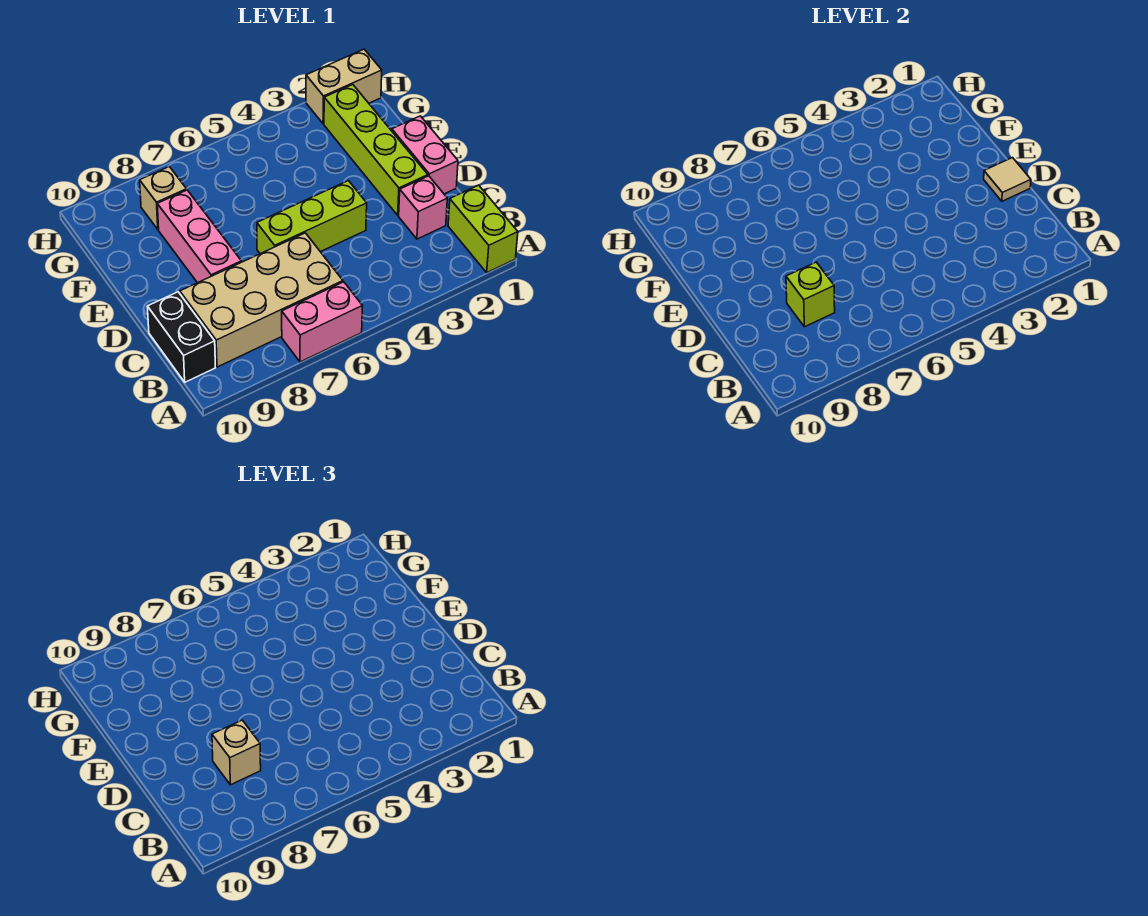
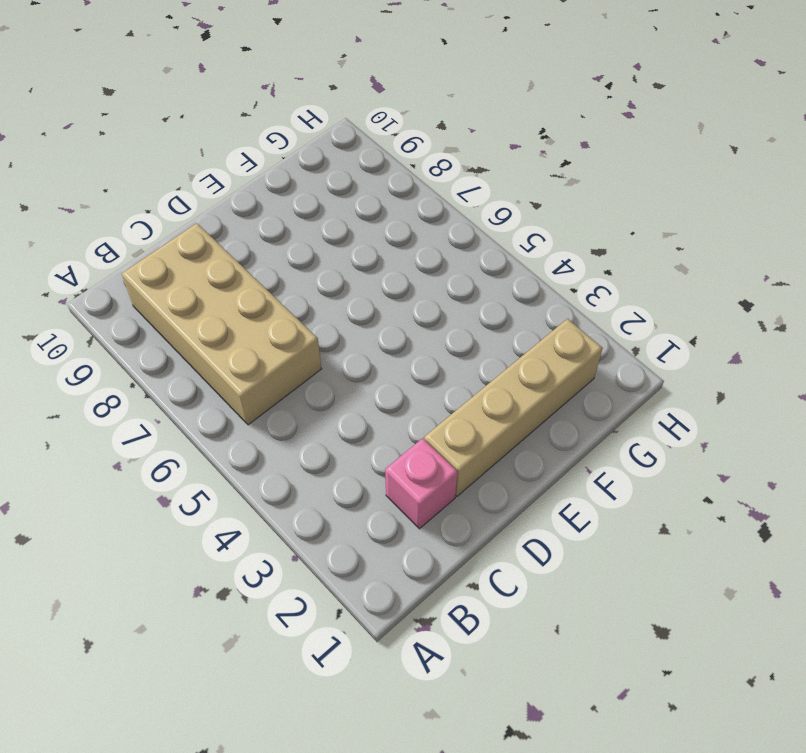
tan brick D2:G2 level 1 -> lime brick D2:G2 level 1
none -> lime brick A1:B1 level 1
none -> pink brick A6:A7 level 1
none -> black brick B10:C10 level 1

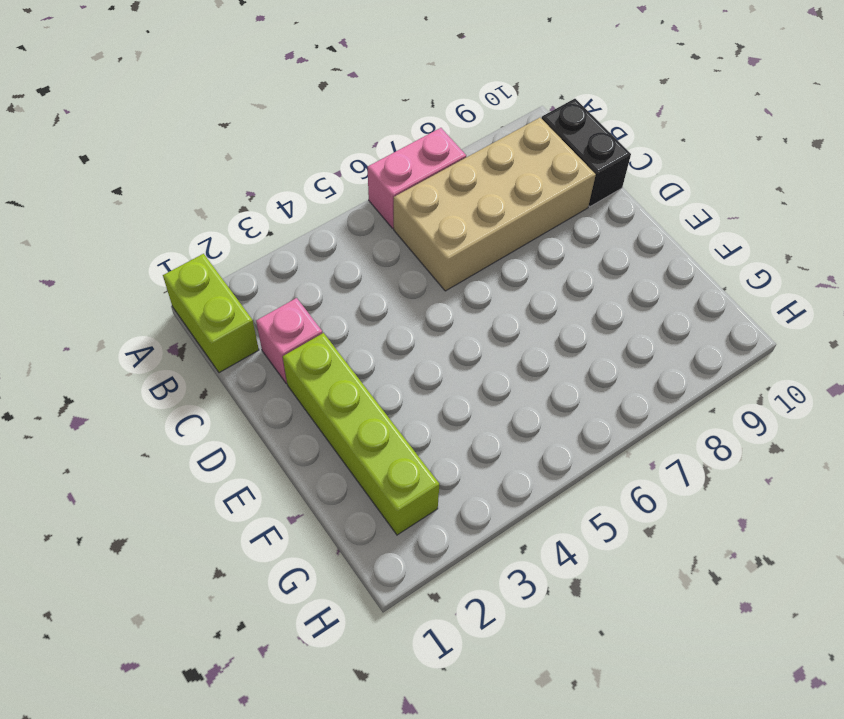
none -> pink brick D1:E1 level 1
none -> lime brick D4:D6 level 1
none -> pink brick D8:F8 level 1

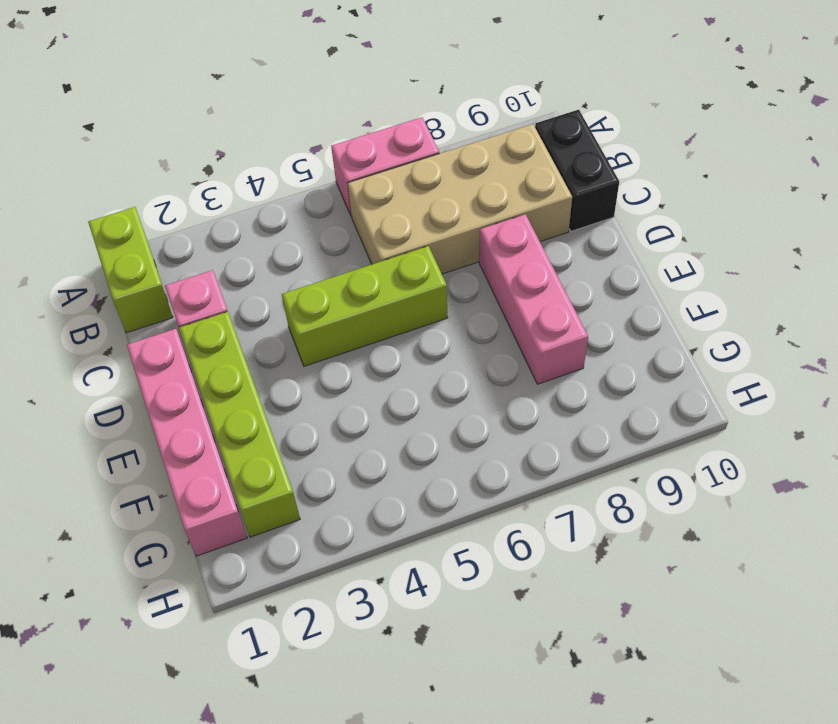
pink brick D1:G1 level 1 -> pink brick D1:E1 level 1
none -> tan brick G8 level 1
none -> tan brick H1:H2 level 1
none -> lime brick C8 level 2

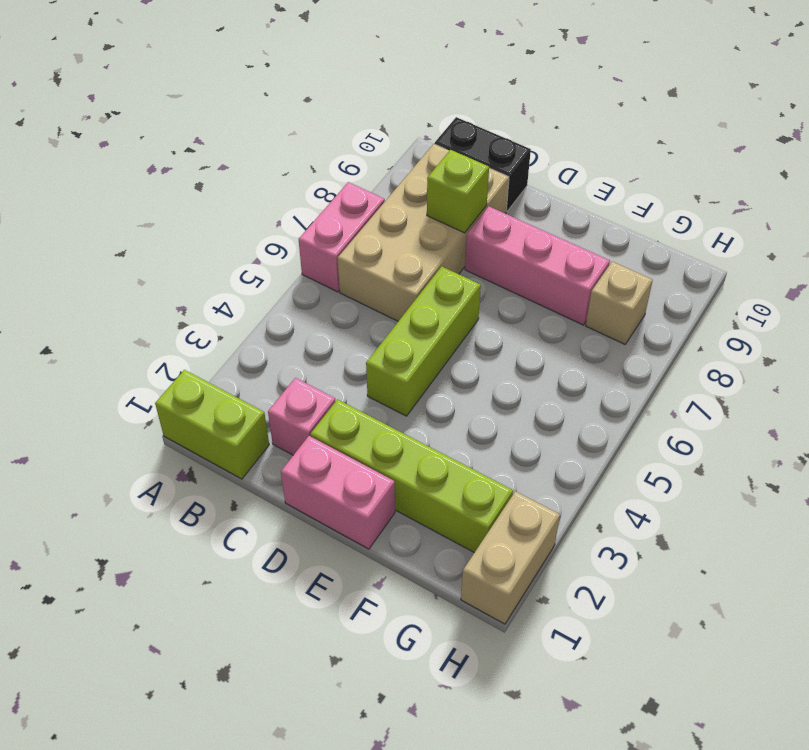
none -> tan tile D1 level 2
none -> tan brick C8 level 3

